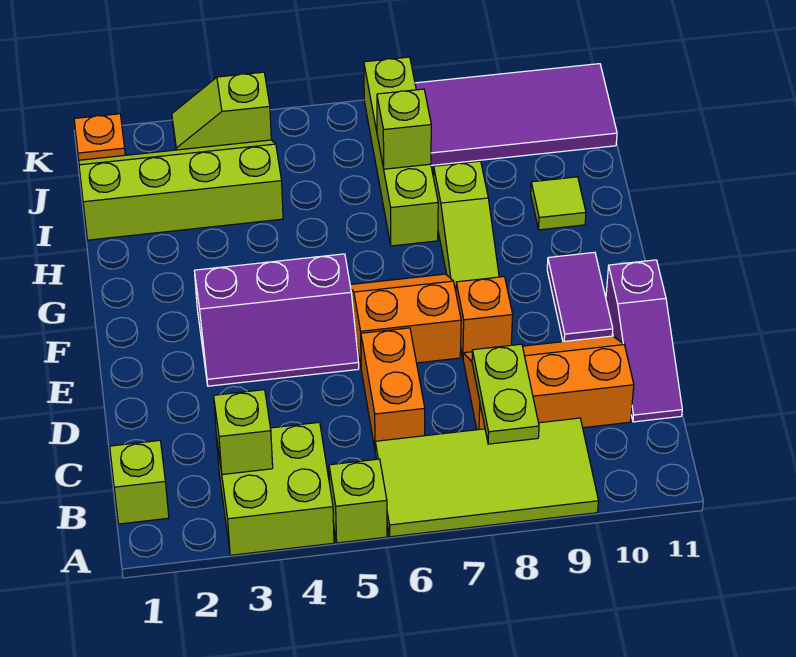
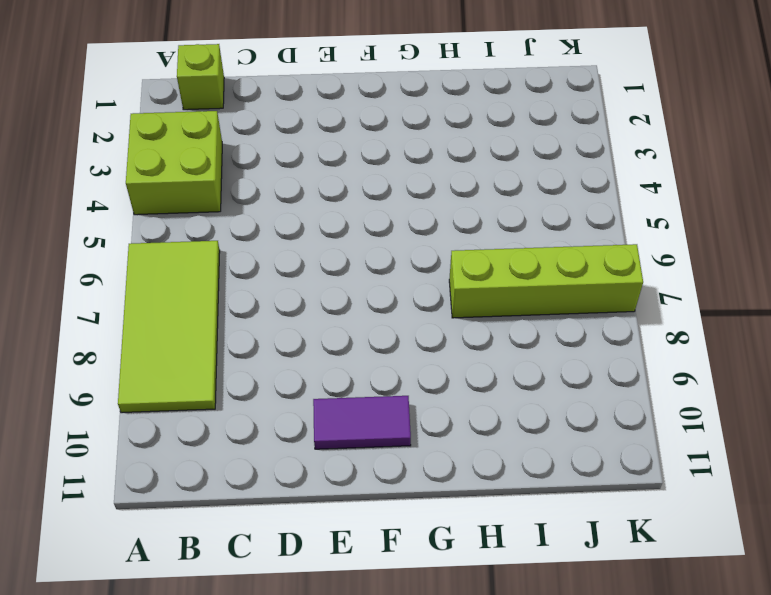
none -> lime brick A5 level 1
none -> orange brick C6:D6 level 1
none -> orange slope C8:D10 level 1 top C

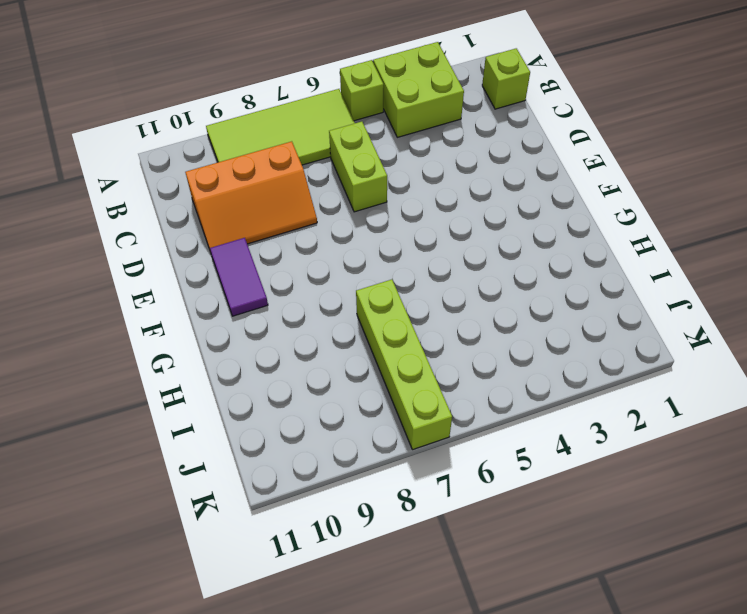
lime brick C6:D6 level 1 -> orange brick C6:D6 level 1
none -> purple slope C11:E11 level 1 top E
none -> purple slope E3:F5 level 1 top F
none -> orange slope E6:F7 level 1 top E

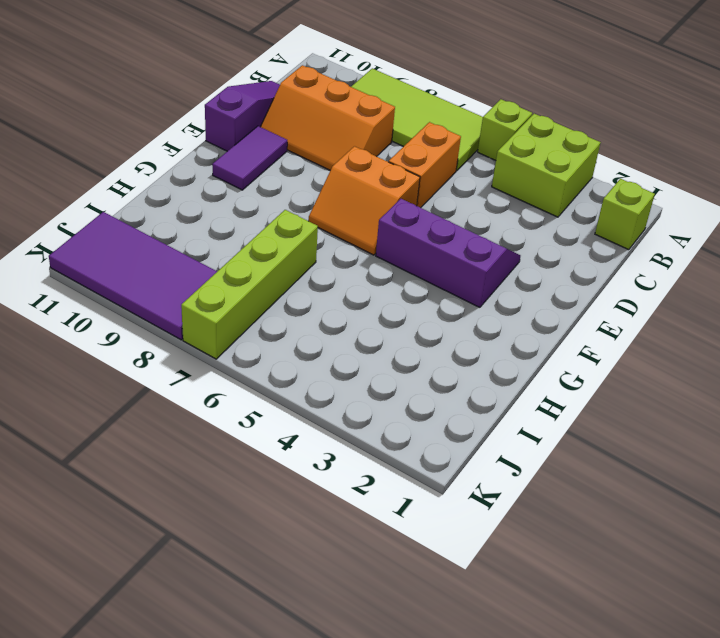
none -> orange brick E8 level 1
none -> lime slope F8:H8 level 1 top H
none -> lime tile H10 level 1

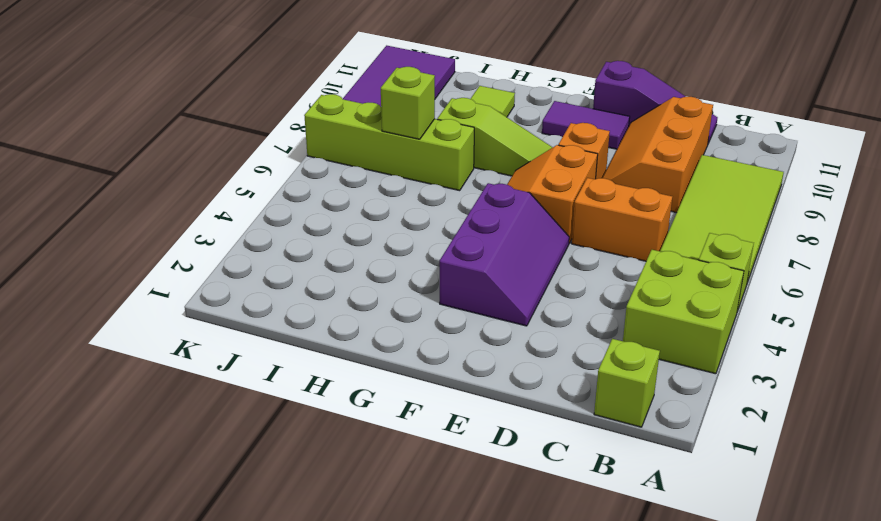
none -> lime slope I1:J4 level 1 top I
none -> orange plate K1 level 1
none -> lime slope K3:K4 level 1 top 4

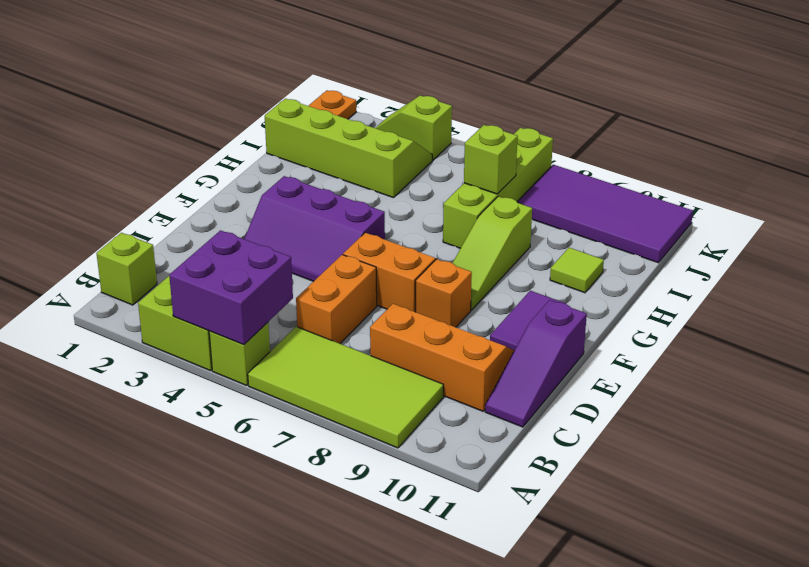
purple brick A4:B5 level 2 -> none
none -> lime brick B3 level 2
none -> lime plate B8:C8 level 2

